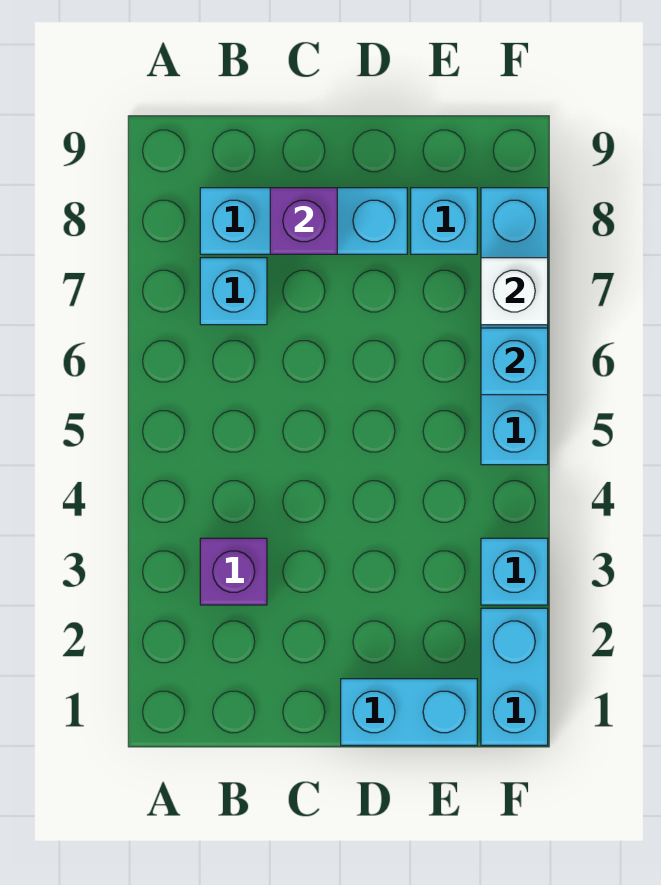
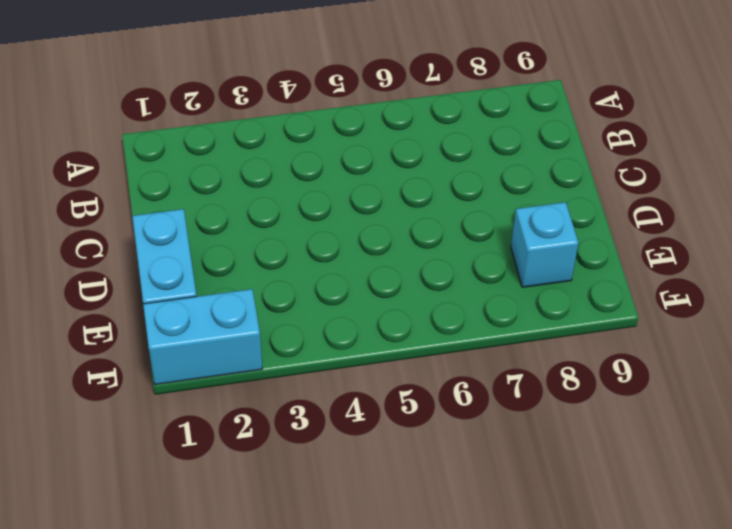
none -> purple brick B3 level 1
none -> cyan brick B7 level 1

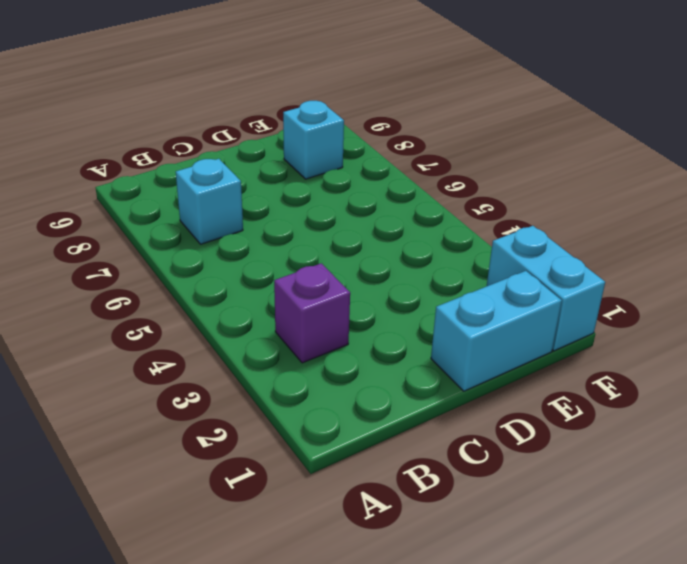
none -> cyan brick B8:D8 level 1
none -> cyan brick F3 level 1

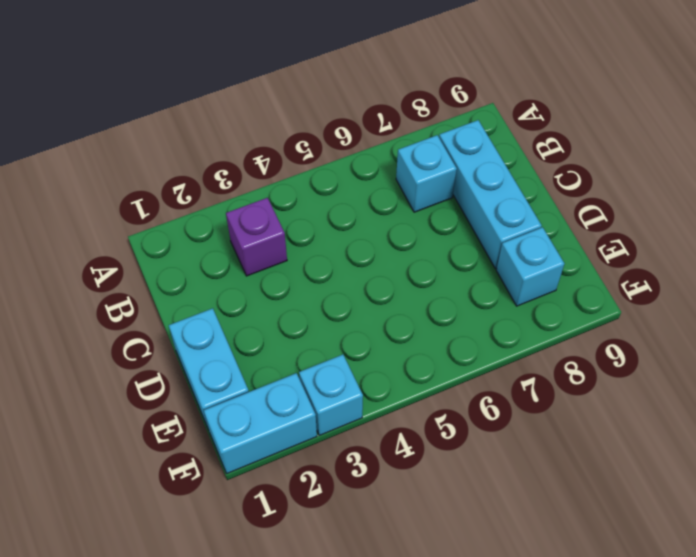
none -> cyan brick F5:F8 level 1
none -> purple brick C8 level 2

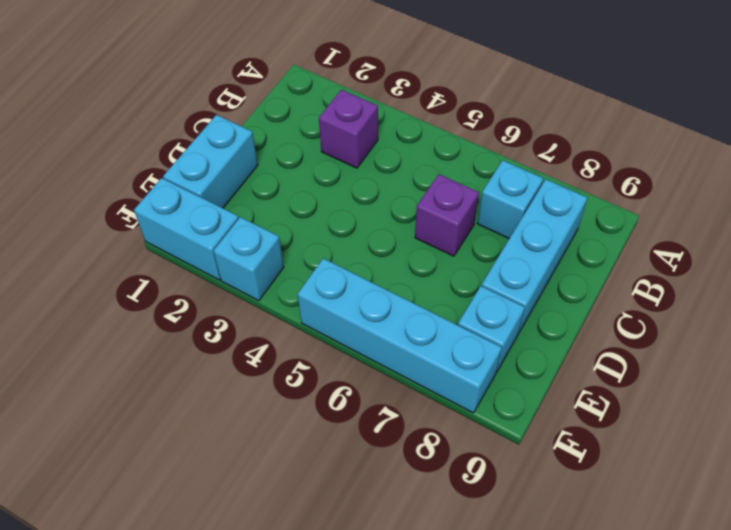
purple brick C6 level 1 -> purple brick C8 level 2
none -> cyan brick F6 level 2
none -> white brick F7 level 2

